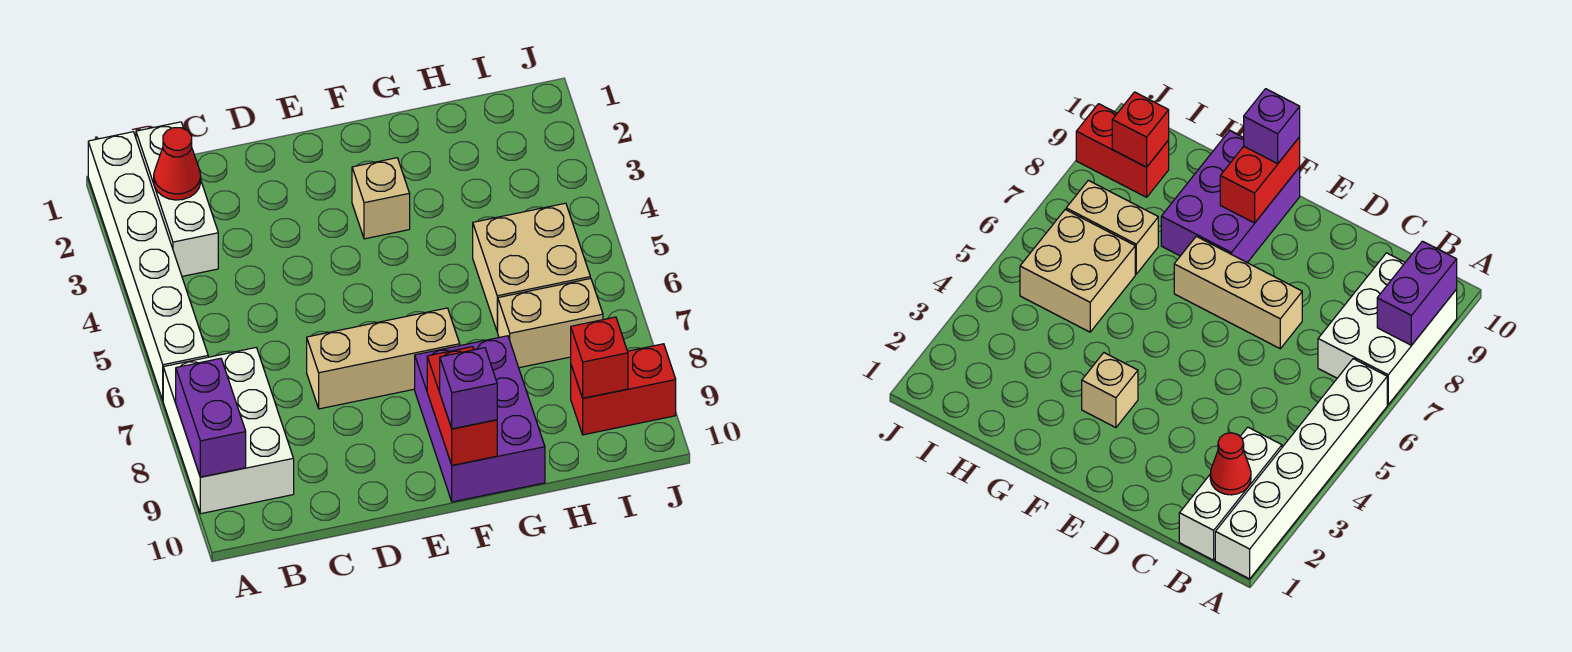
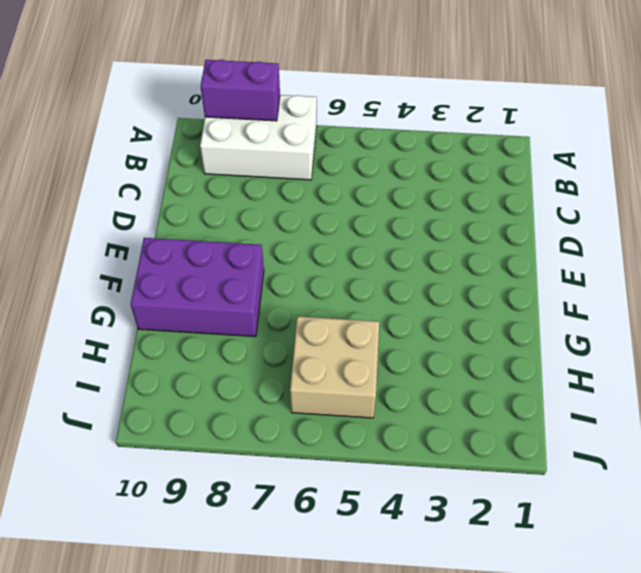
none -> white brick A1:A6 level 1
none -> white brick B1:B3 level 1
none -> tan brick D7:F7 level 1

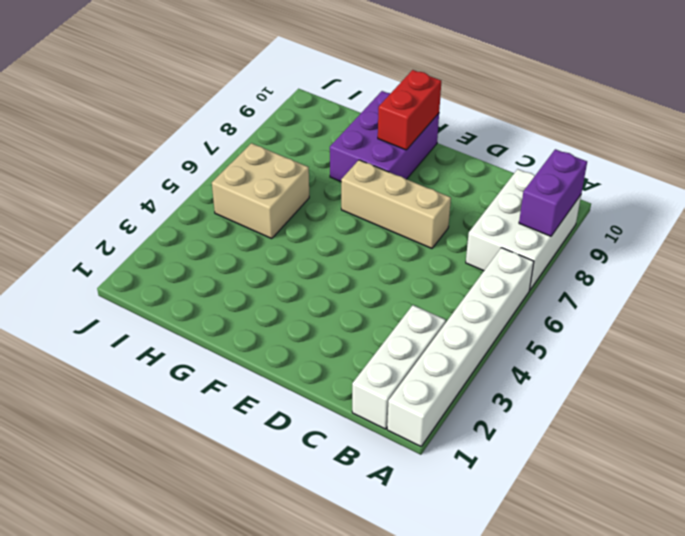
none -> tan brick F3 level 1
none -> tan brick H7:I7 level 1
none -> red brick I9:J9 level 1

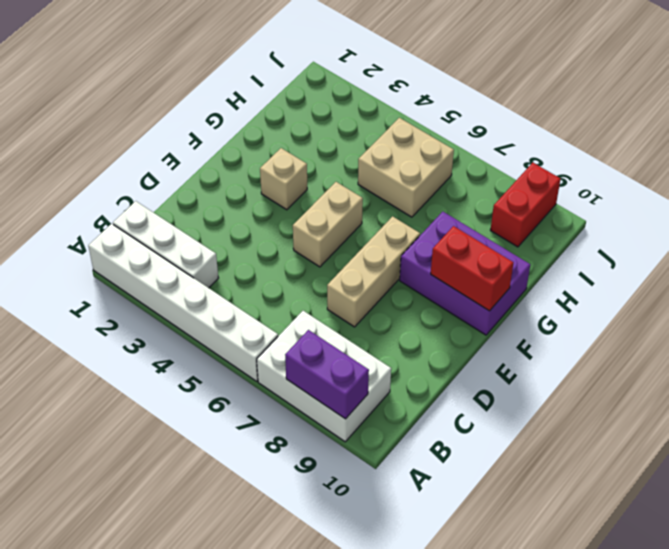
tan brick E5:F5 level 1 -> tan brick H7:I7 level 1
none -> red cone B2 level 2
none -> red brick I9 level 2
none -> purple brick F10 level 3

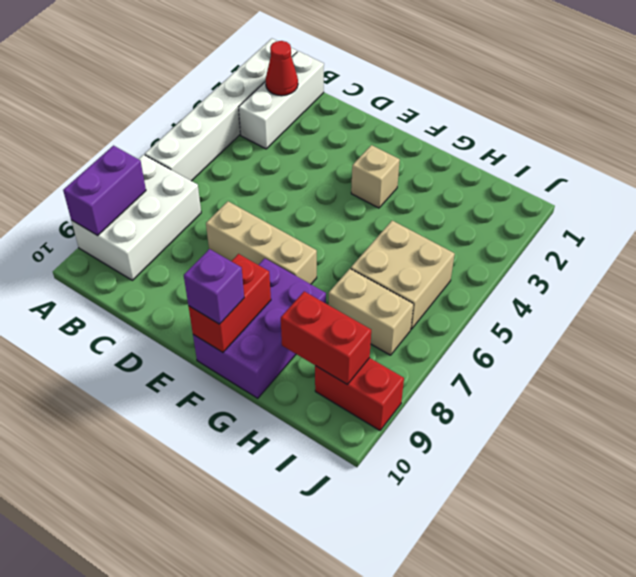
red brick H9:I9 level 2 -> red brick I9 level 2

